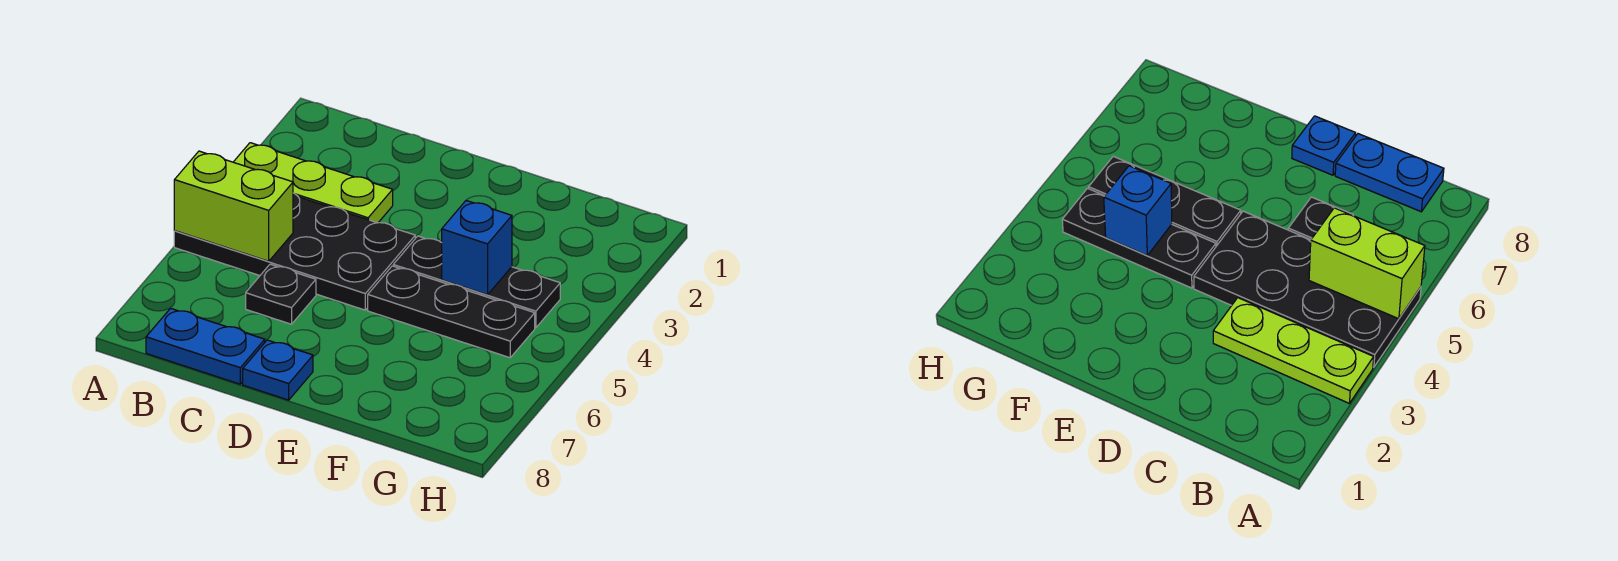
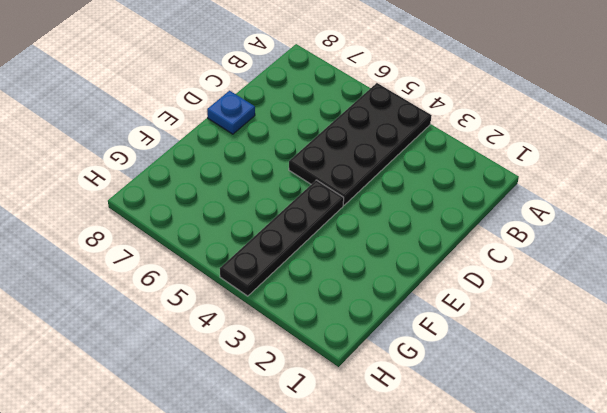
black plate E4:H4 level 1 -> black plate E4:G4 level 1
none -> lime plate A3:C3 level 1
none -> blue plate B8:C8 level 1

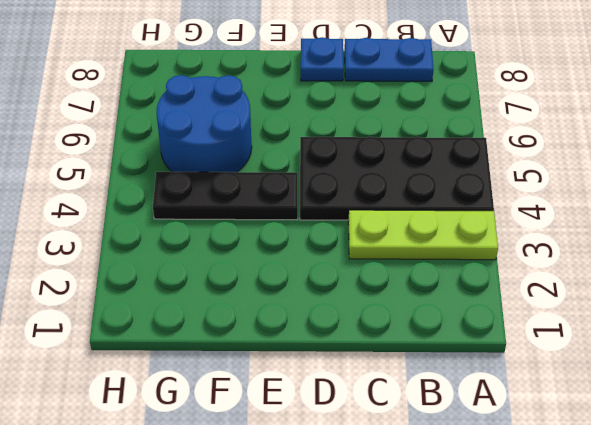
blue round brick F5:G6 level 1 -> black plate E5:G5 level 1
none -> black plate C6 level 1
none -> lime brick A5:B5 level 2

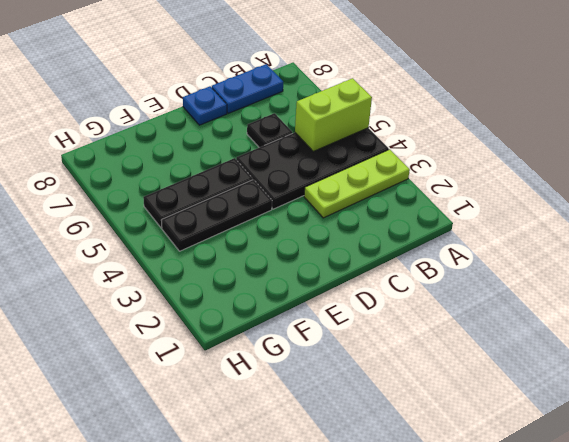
none -> blue brick F4 level 2

